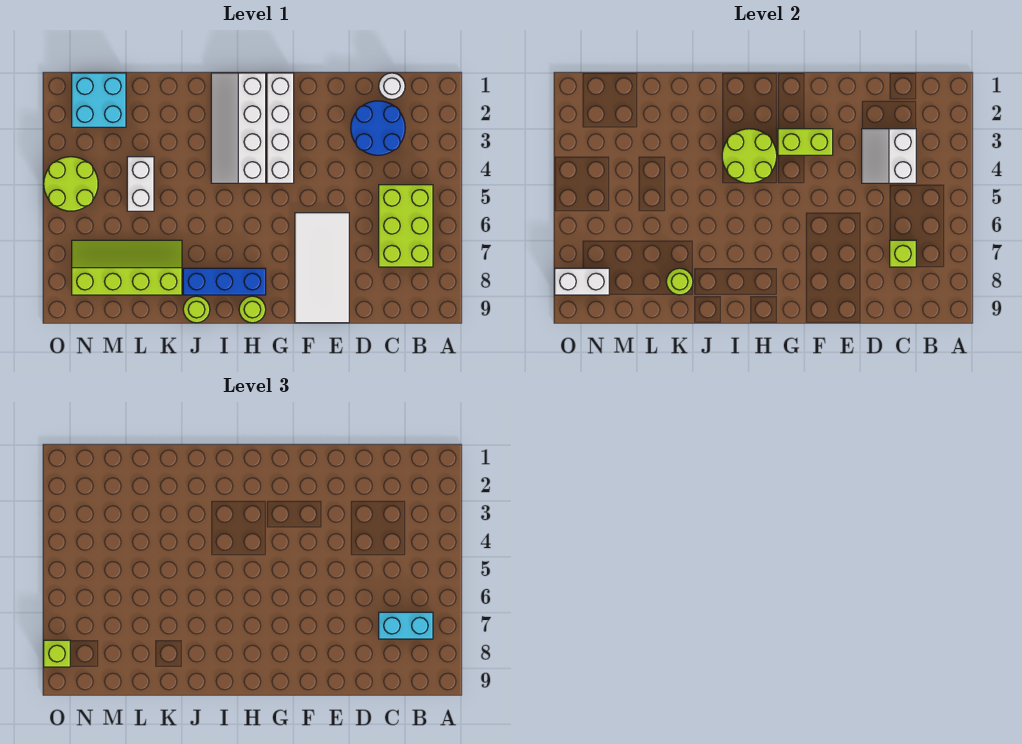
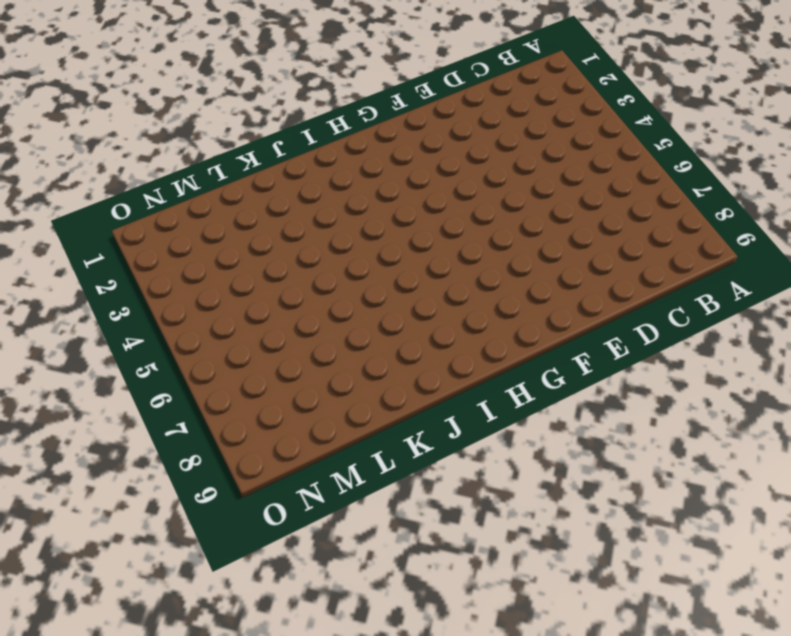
none -> lime brick B5:C7 level 1
none -> white round brick C1 level 1
none -> blue round brick C2:D3 level 1

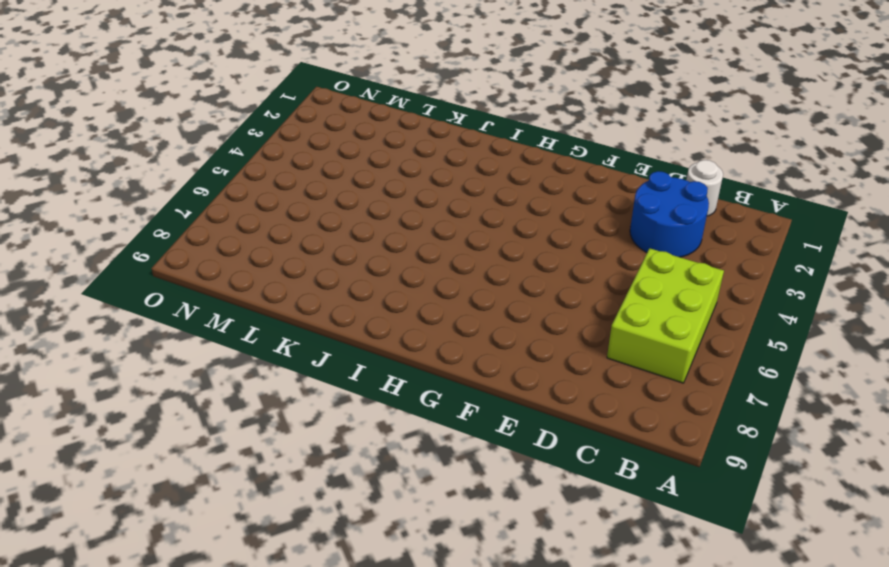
none -> white tile E6:F9 level 1
none -> white brick G1:G4 level 1
none -> white slope H1:I4 level 1 top H

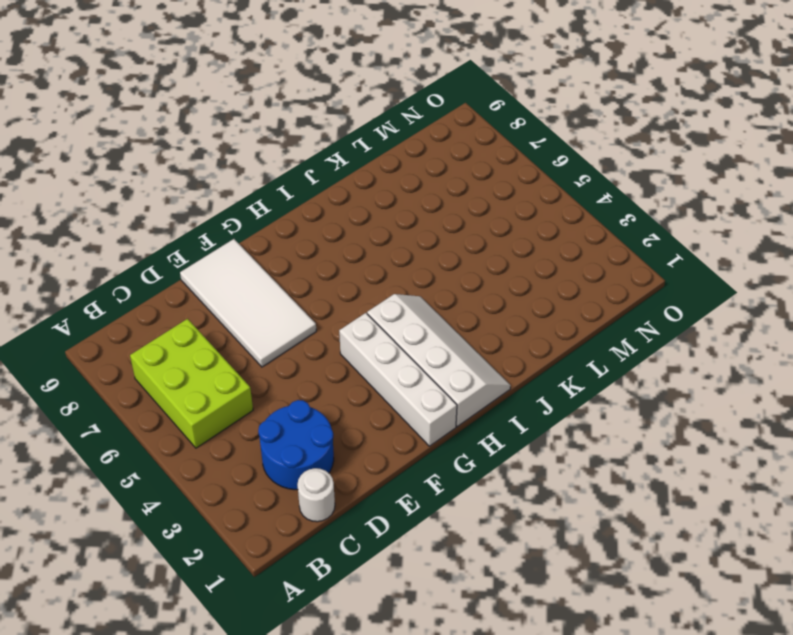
none -> blue brick H8:J8 level 1
none -> lime round brick H9 level 1
none -> lime round brick J9 level 1

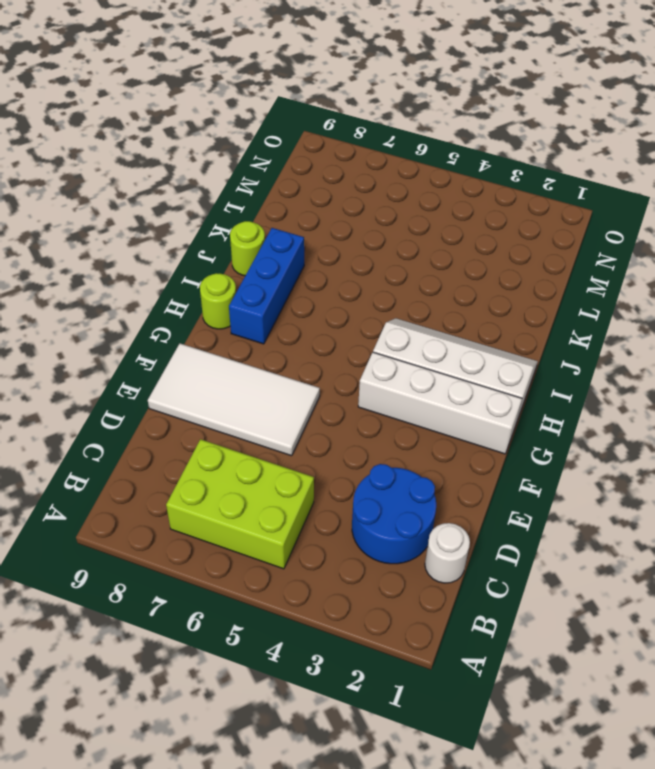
none -> lime slope K7:N8 level 1 top 8
none -> white brick L4:L5 level 1
none -> cyan brick M1:N2 level 1

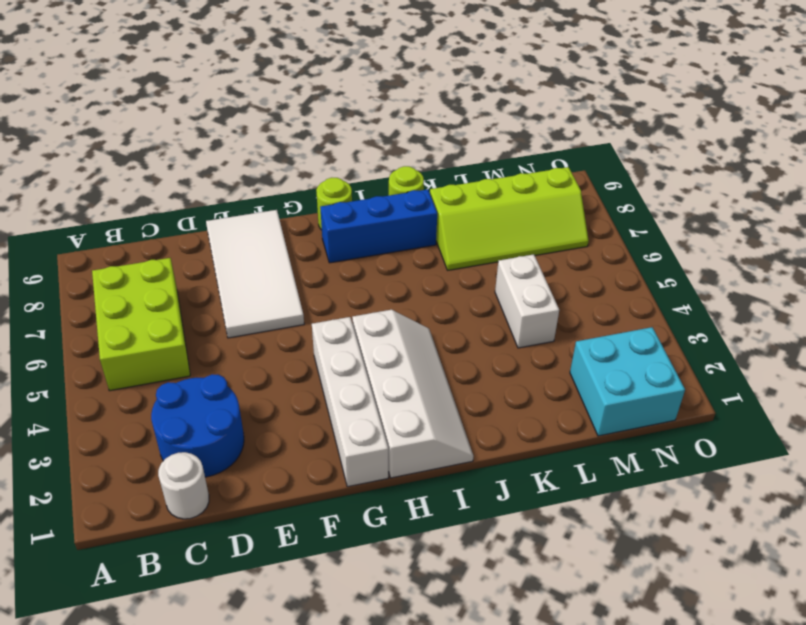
none -> lime round brick N4:O5 level 1
none -> white slope C3:D4 level 2 top C
none -> lime brick C7 level 2

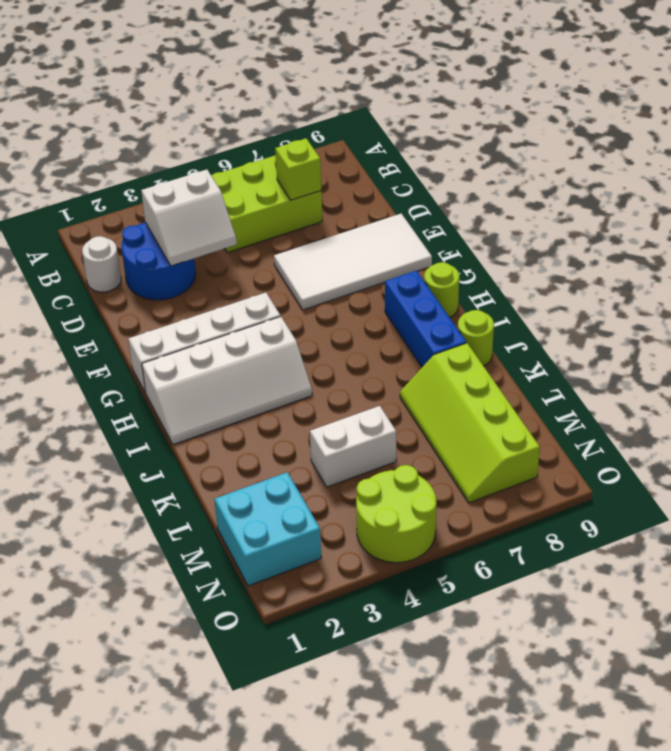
none -> lime brick F3:G3 level 2
none -> lime round brick H3:I4 level 2
none -> lime round brick K8 level 2

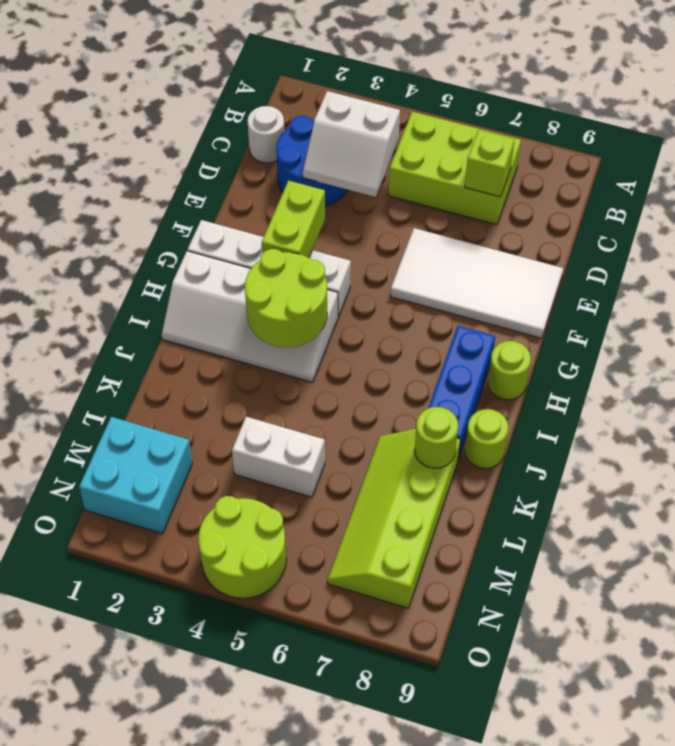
none -> white brick N8:O8 level 2
none -> cyan brick B7:C7 level 3
none -> lime brick O8 level 3

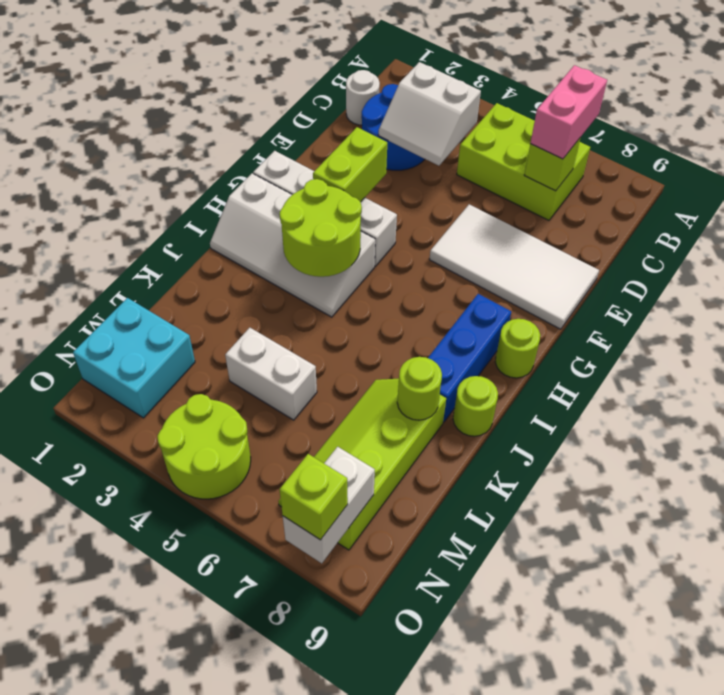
pink brick B7:C7 level 3 -> cyan brick B7:C7 level 3

